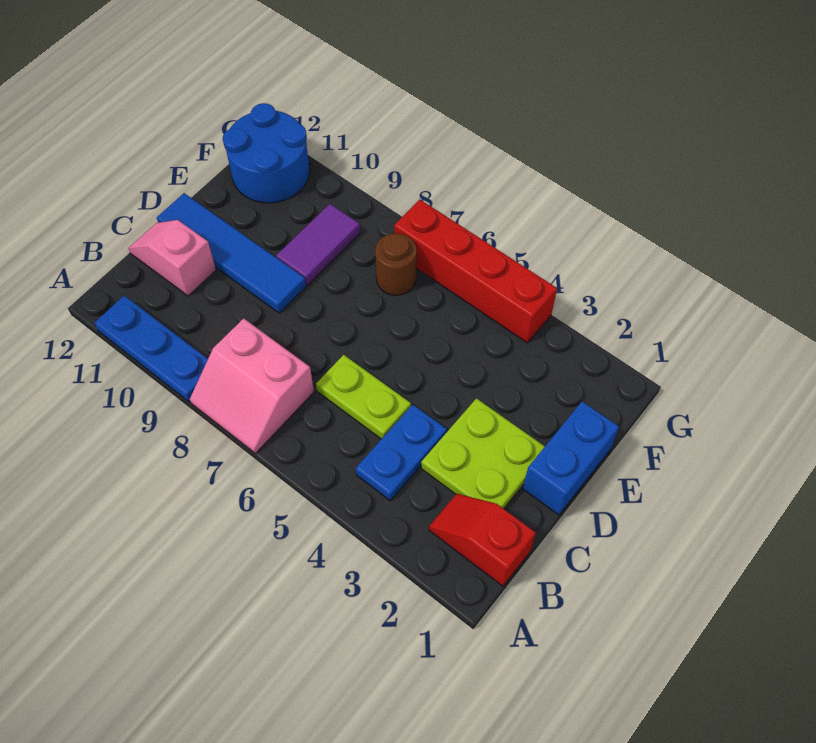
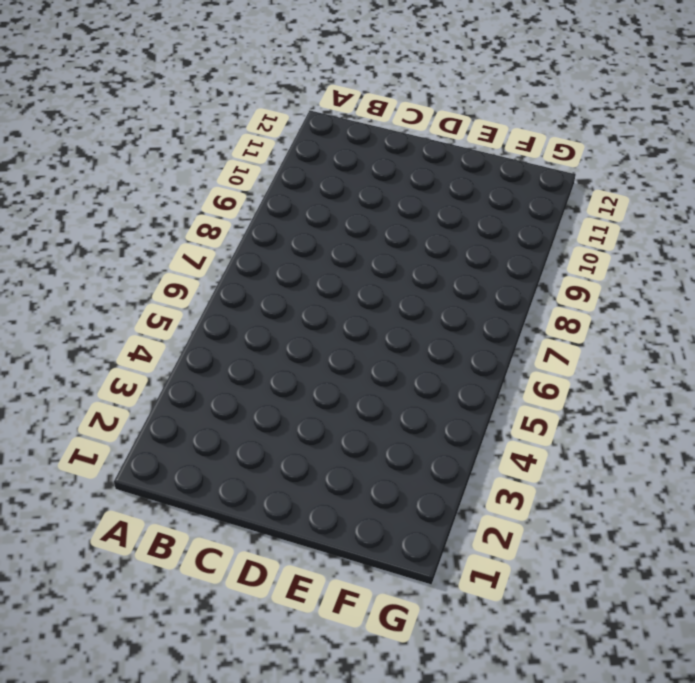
none -> pink slope A7:B8 level 1 top B
none -> blue plate A9:A11 level 1
none -> red slope B1:B2 level 1 top 1

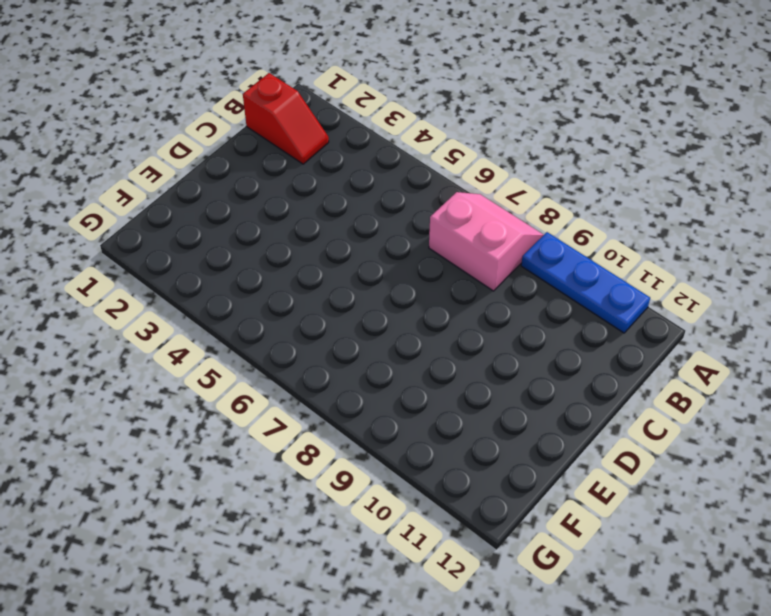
none -> blue plate B4:C4 level 1
none -> lime plate C2:D3 level 1
none -> lime plate C5:C6 level 1

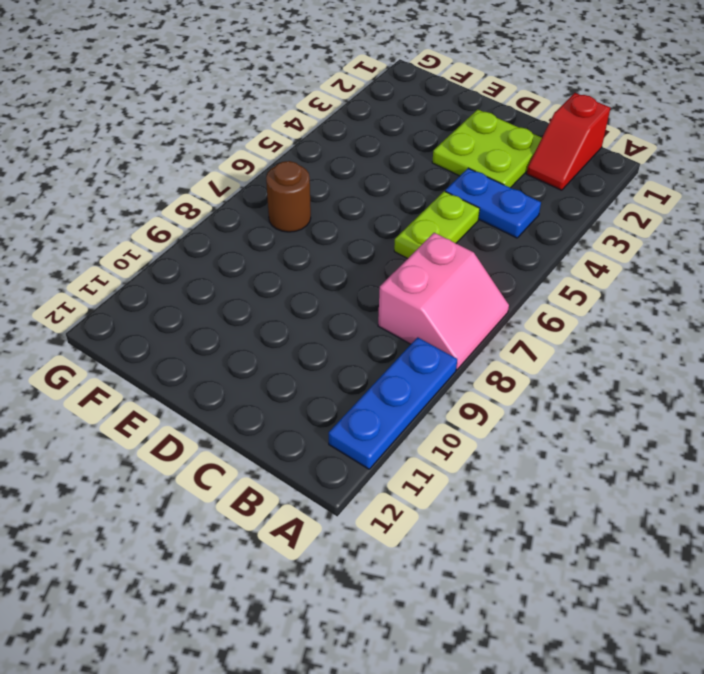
none -> pink slope C11:C12 level 1 top 11
none -> blue brick D1:E1 level 1
none -> blue tile D9:D12 level 1

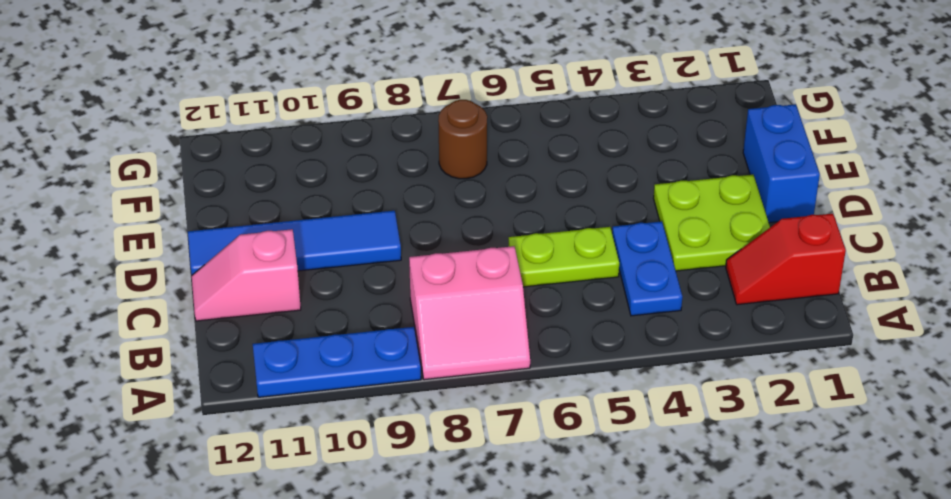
none -> purple tile E9:F9 level 1
none -> blue round brick F11:G12 level 1
none -> red brick G4:G7 level 1

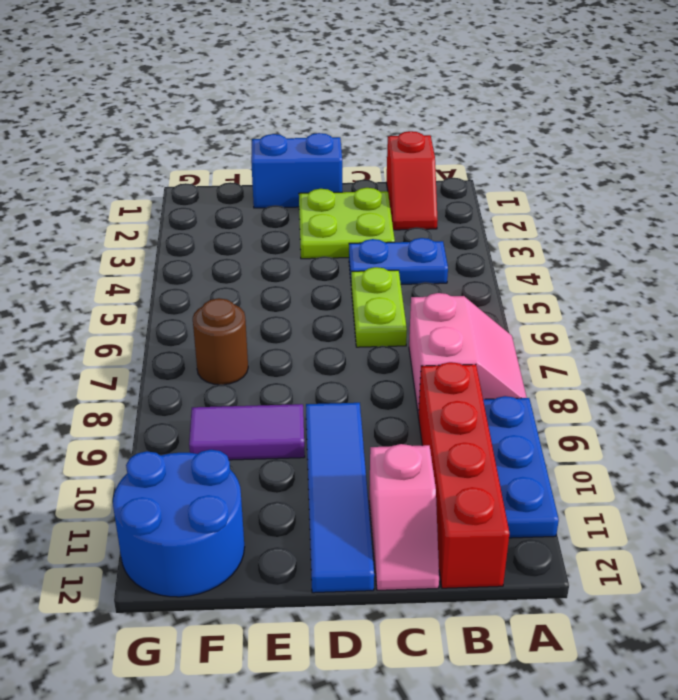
red brick B9:B12 level 1 -> red brick G4:G7 level 1

